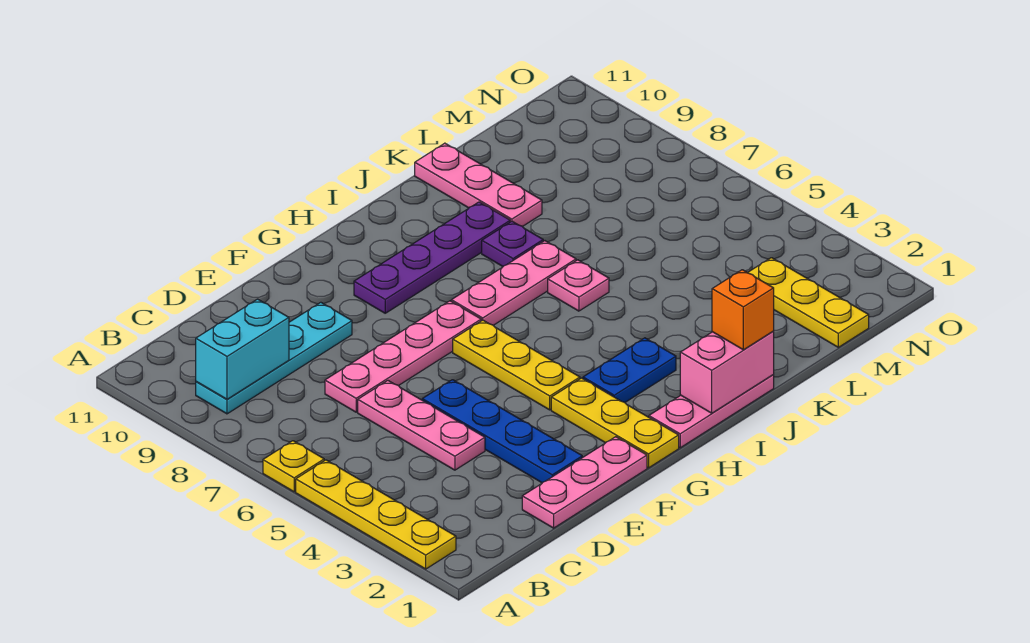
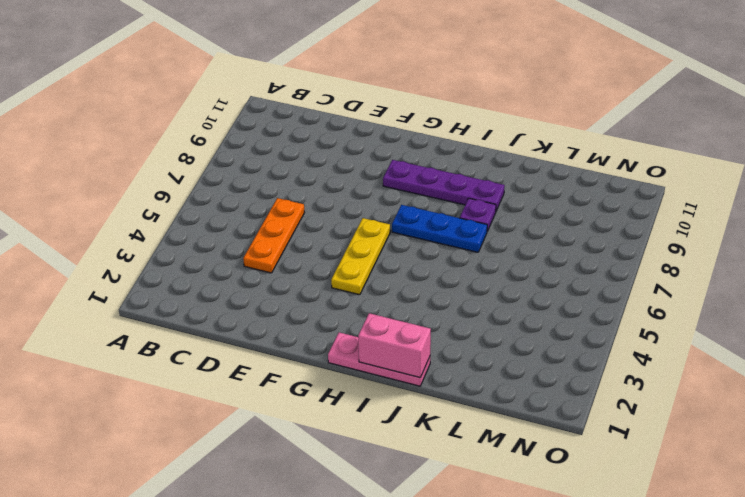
orange plate D4:D6 level 1 -> pink plate D4:D6 level 1
blue plate H7:J7 level 1 -> pink plate H7:J7 level 1
none -> yellow plate A2:A5 level 1
none -> yellow plate A6 level 1
none -> cyan plate B9:E9 level 1

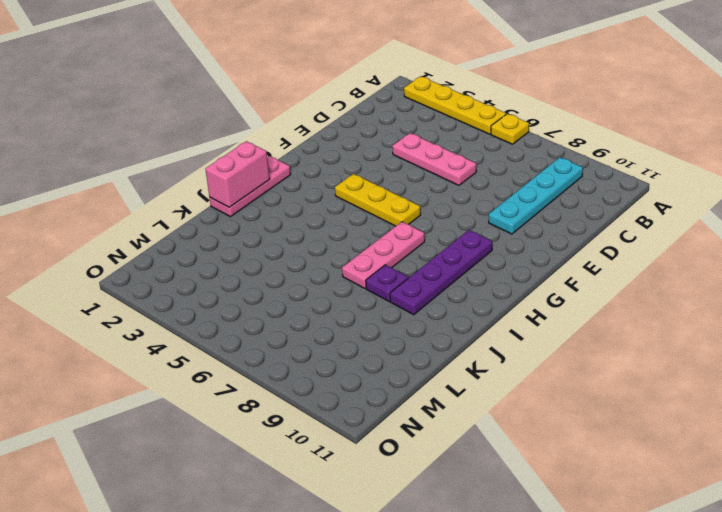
none -> pink plate D1:F1 level 1
none -> pink plate D7:G7 level 1
none -> blue plate E2:E5 level 1

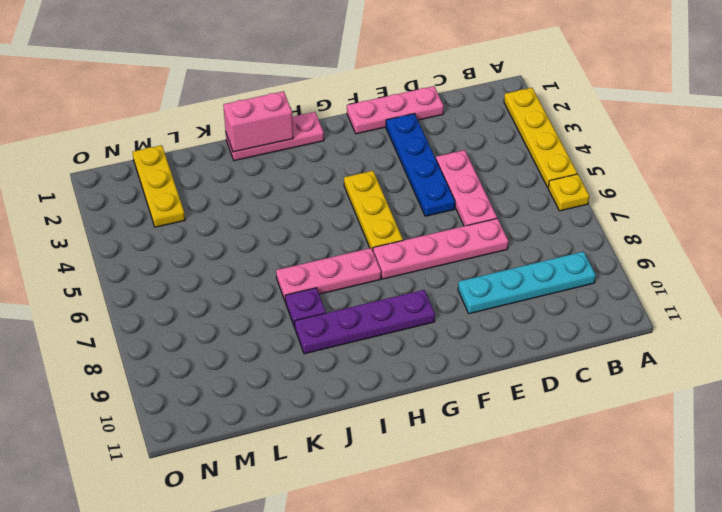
none -> yellow plate G1:G3 level 1
none -> blue plate H3:I3 level 1
none -> pink plate J6 level 1

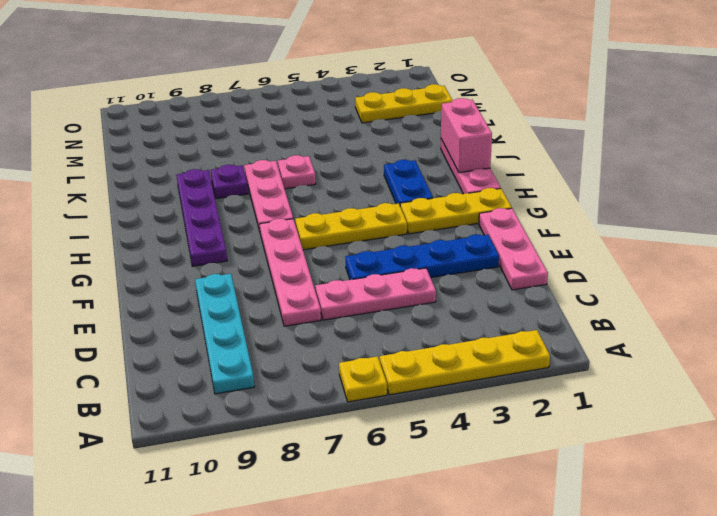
none -> pink plate K9:K11 level 1
none -> cyan brick B9:C9 level 2
none -> orange brick J1 level 3

